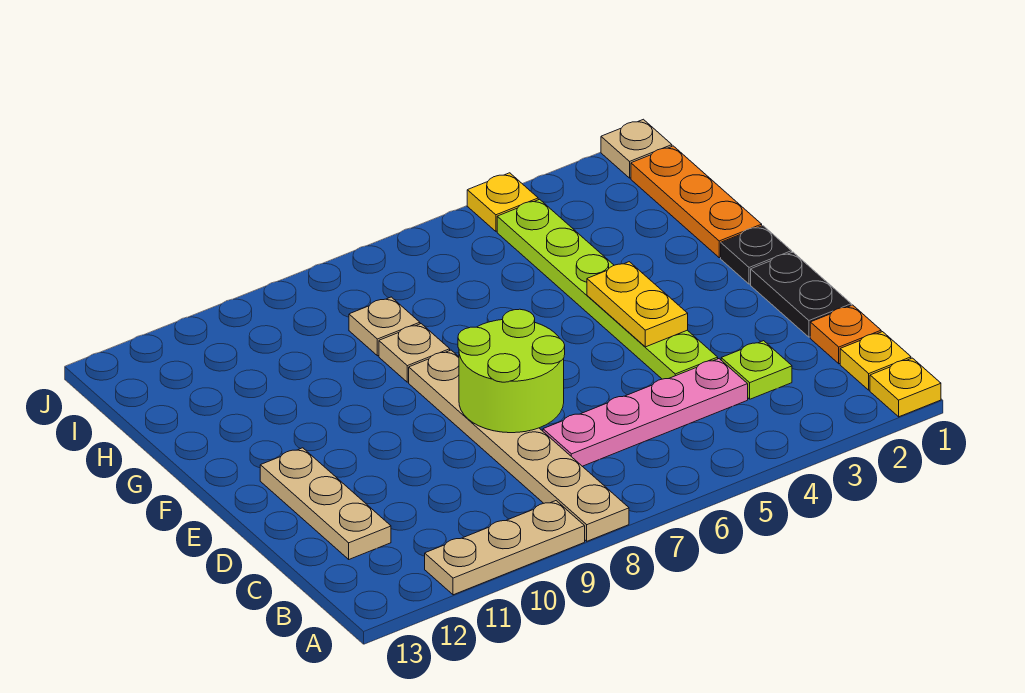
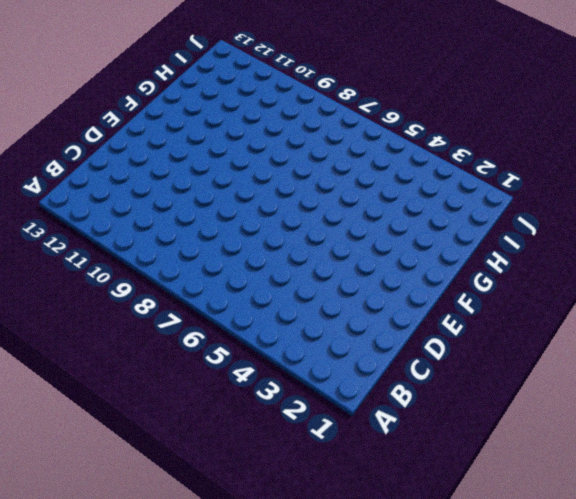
none -> yellow plate A1 level 1
none -> tan plate A8:F8 level 1
none -> tan plate A9:A11 level 1

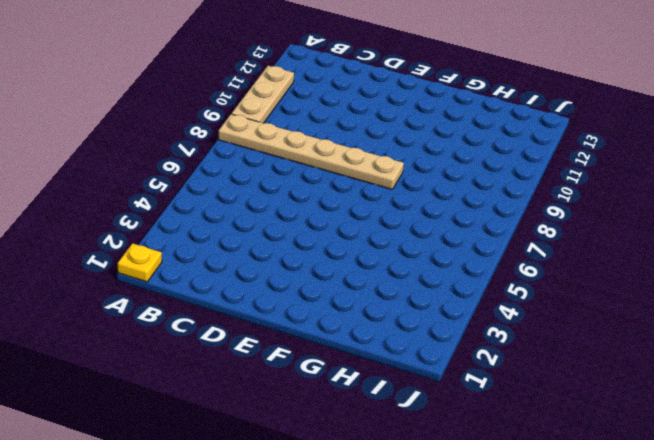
none -> yellow plate B1 level 1
none -> orange plate C1 level 1
none -> lime plate C3 level 1

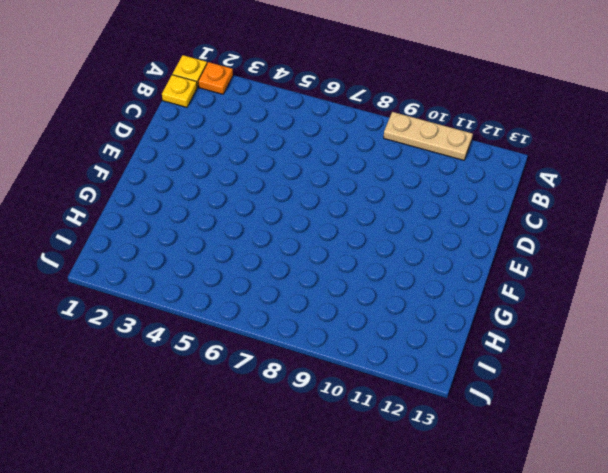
orange plate A2 level 1 -> orange plate C1 level 1
none -> tan plate A8:F8 level 1
none -> lime plate C3 level 1
none -> pink plate C4:C7 level 1

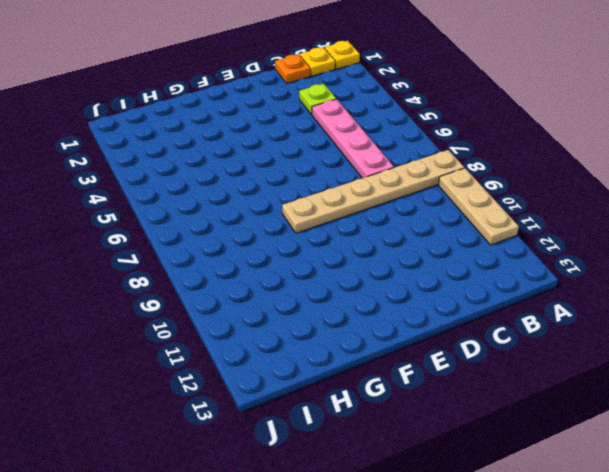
none -> tan plate C12:E12 level 1
none -> black plate D1:E1 level 1
none -> lime plate D4:I4 level 1

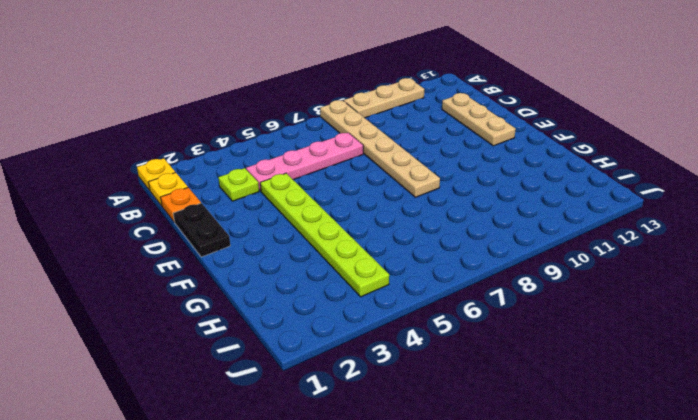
none -> black plate F1 level 1
none -> orange plate G1:I1 level 1
none -> tan plate G8 level 1

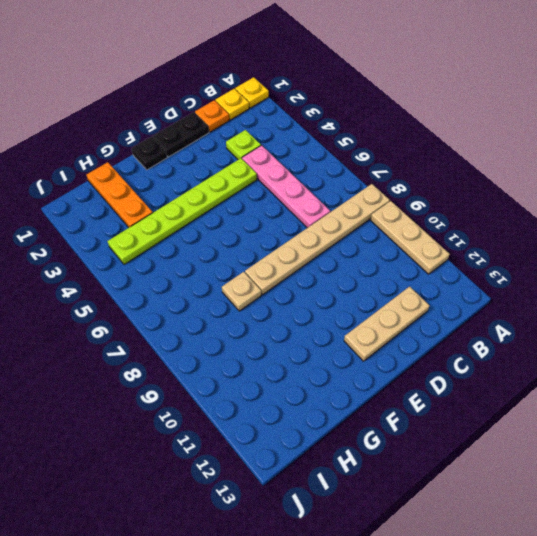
orange plate H1:H3 level 1 -> orange plate G1:I1 level 1
none -> tan plate H8 level 1
none -> tan plate J1 level 1
none -> yellow plate J4 level 1

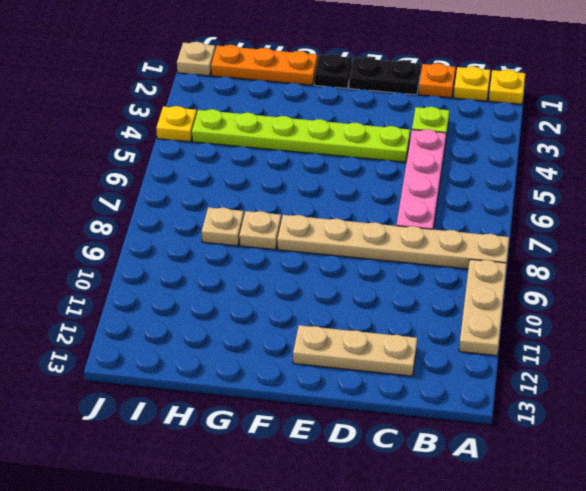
none -> lime round brick D7:E8 level 2
none -> yellow plate E4:F4 level 2

